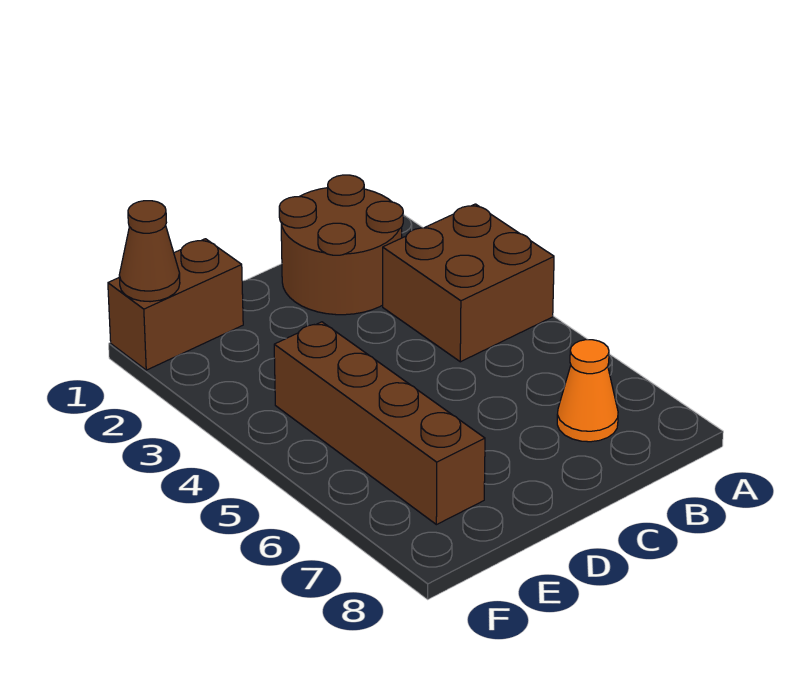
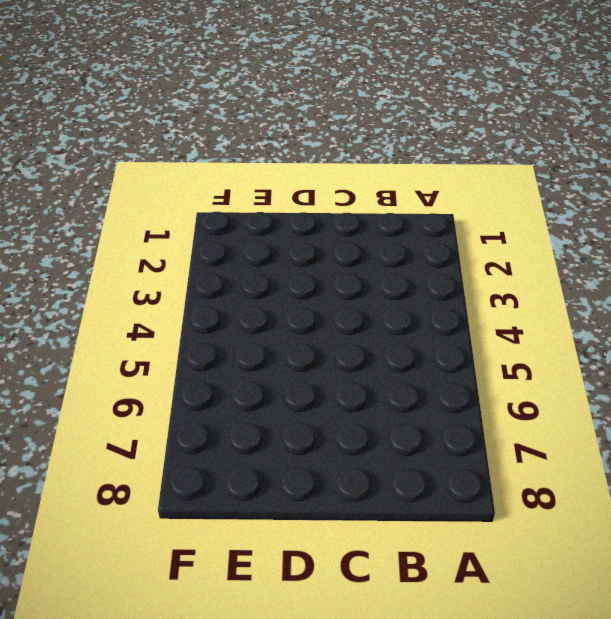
none -> brown brick A3:B4 level 1
none -> brown round brick B1:C2 level 1

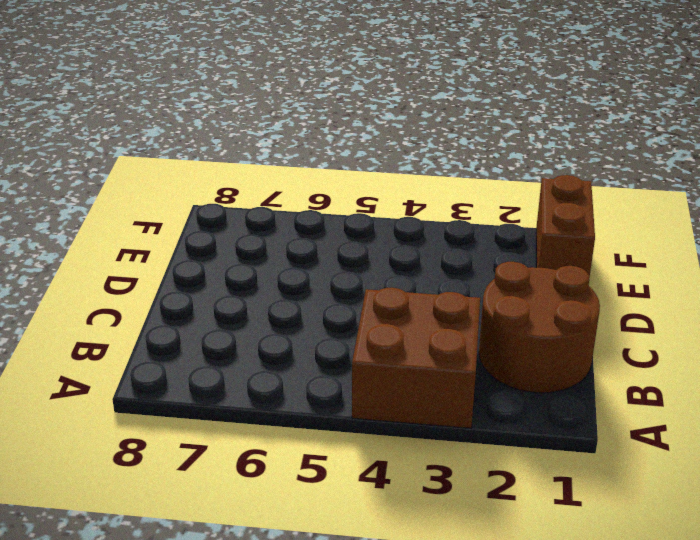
none -> orange cone B7 level 1
none -> brown brick E4:E7 level 1

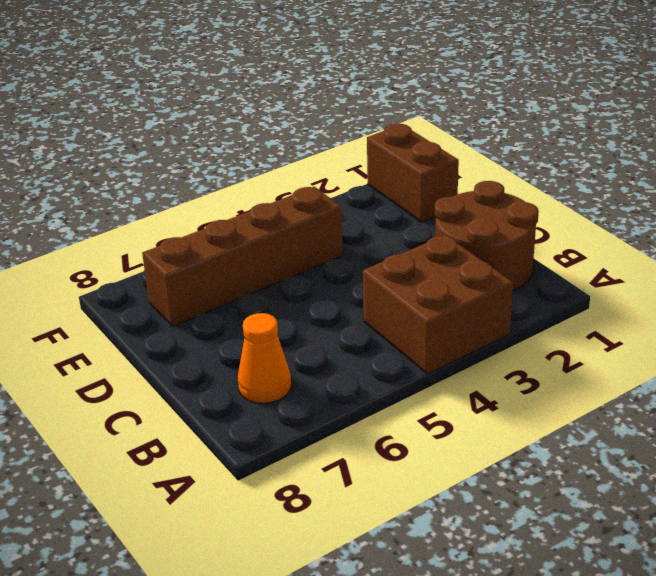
none -> brown cone F1 level 2

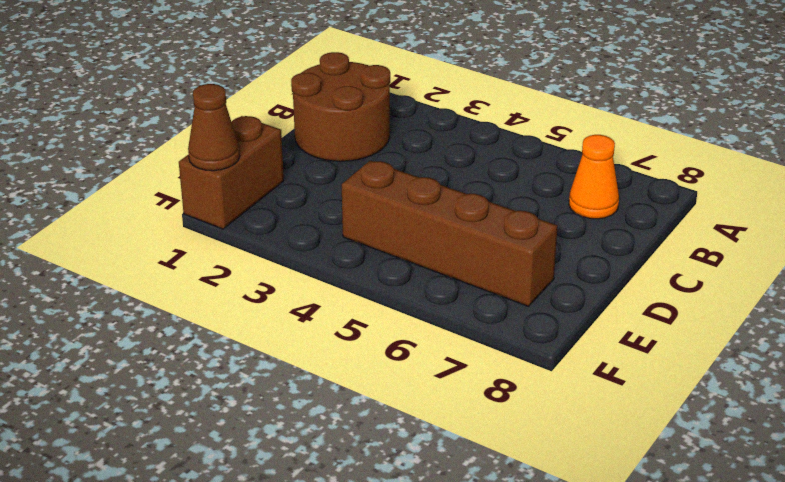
none -> brown brick A3:B4 level 1

